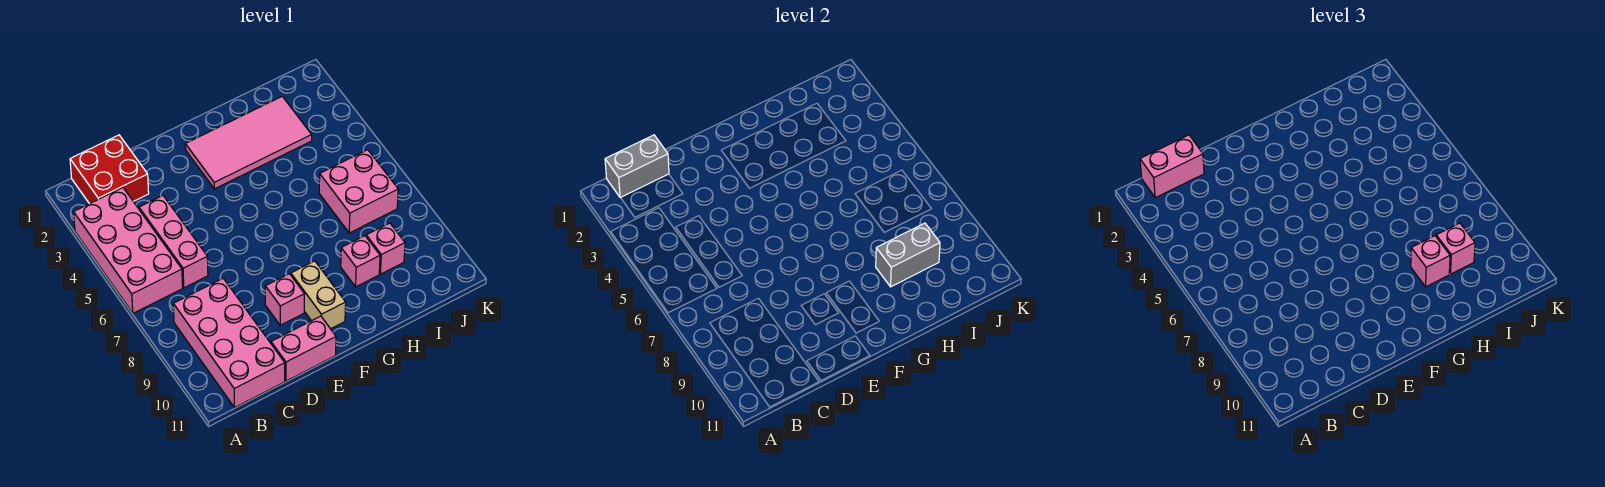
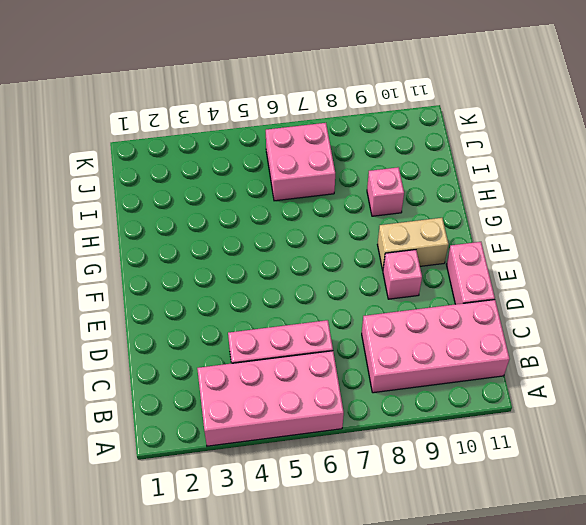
none -> red brick B1:C2 level 1
none -> pink tile F2:I3 level 1
none -> pink brick I9 level 1

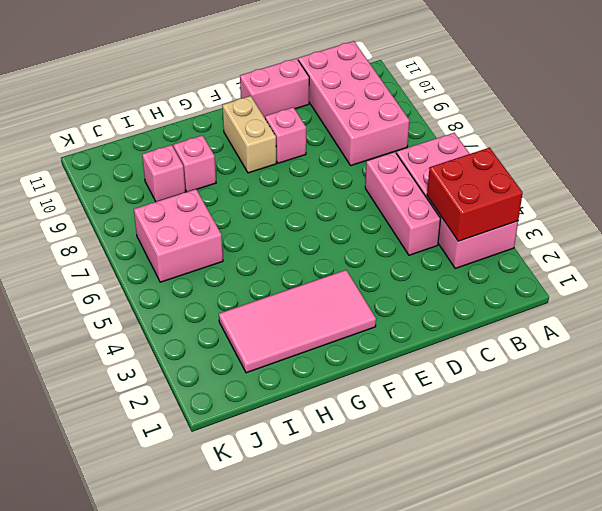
red brick A3:B4 level 2 -> red brick B1:C2 level 1
none -> grey brick B1:C1 level 2
none -> grey brick H9:I9 level 2
none -> pink brick B1:C1 level 3

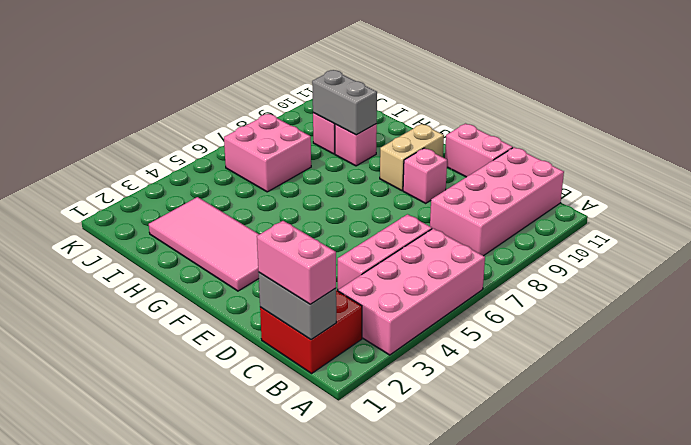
none -> pink brick H9 level 3
none -> pink brick I9 level 3

